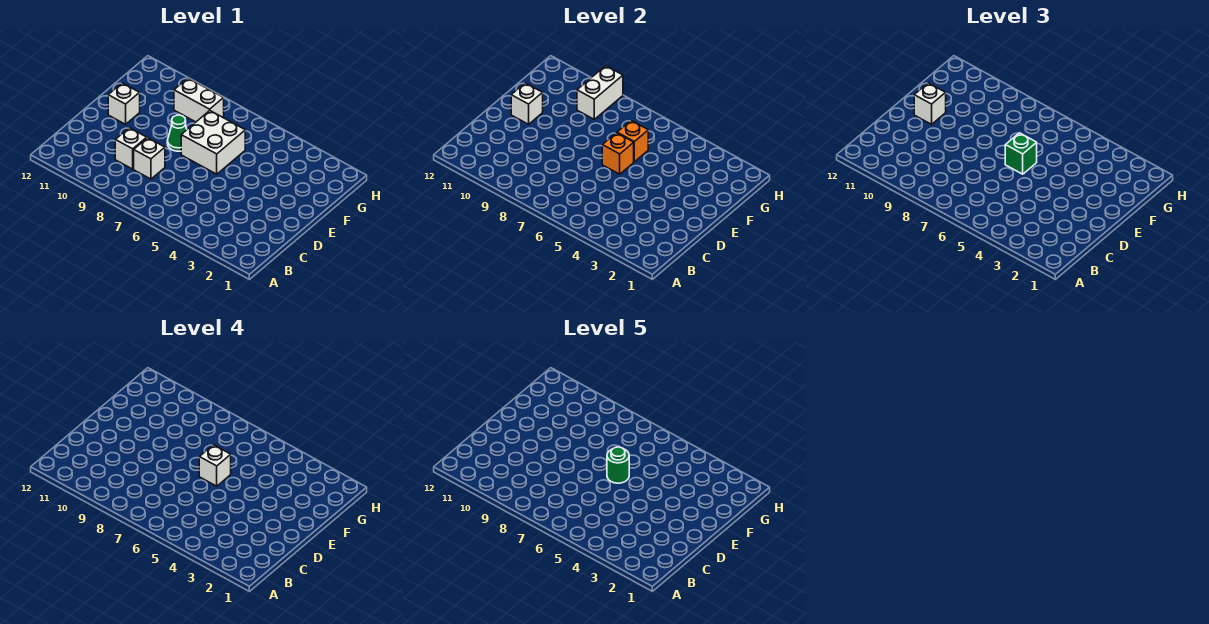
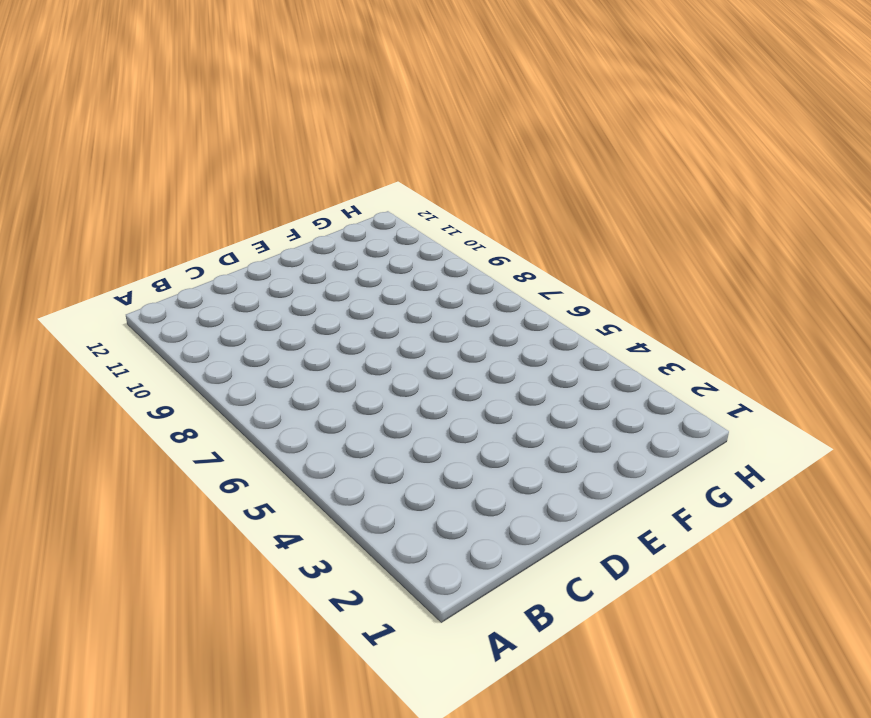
none -> white brick C8 level 1
none -> white brick C9 level 1
none -> white brick E6:F7 level 1

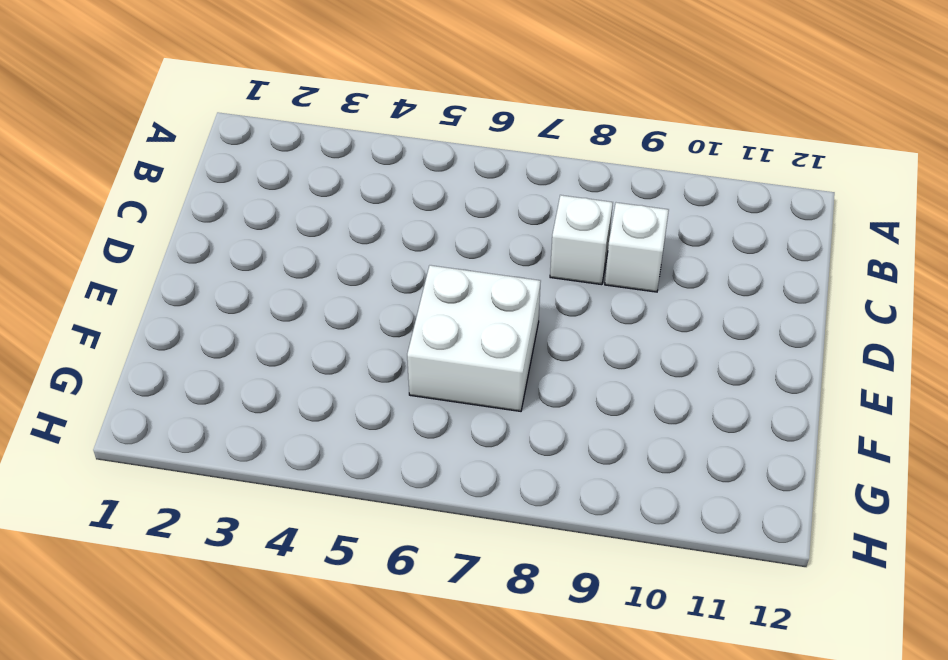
none -> green cone E8 level 1
none -> white brick E11 level 1
none -> white brick G8:G9 level 1

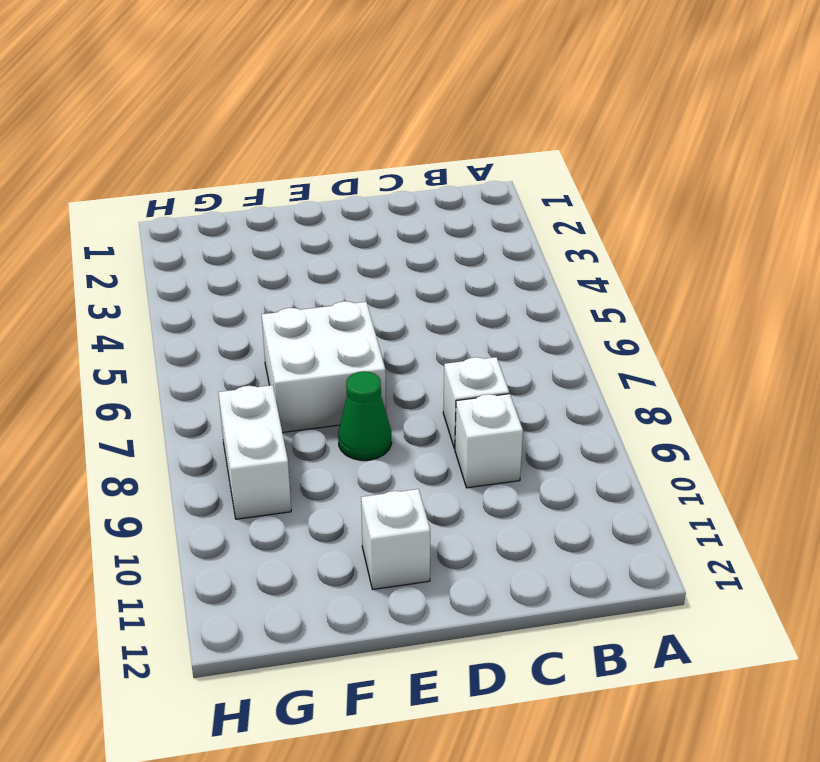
none -> orange brick E6 level 2
none -> white brick E11 level 2
none -> orange brick F6 level 2

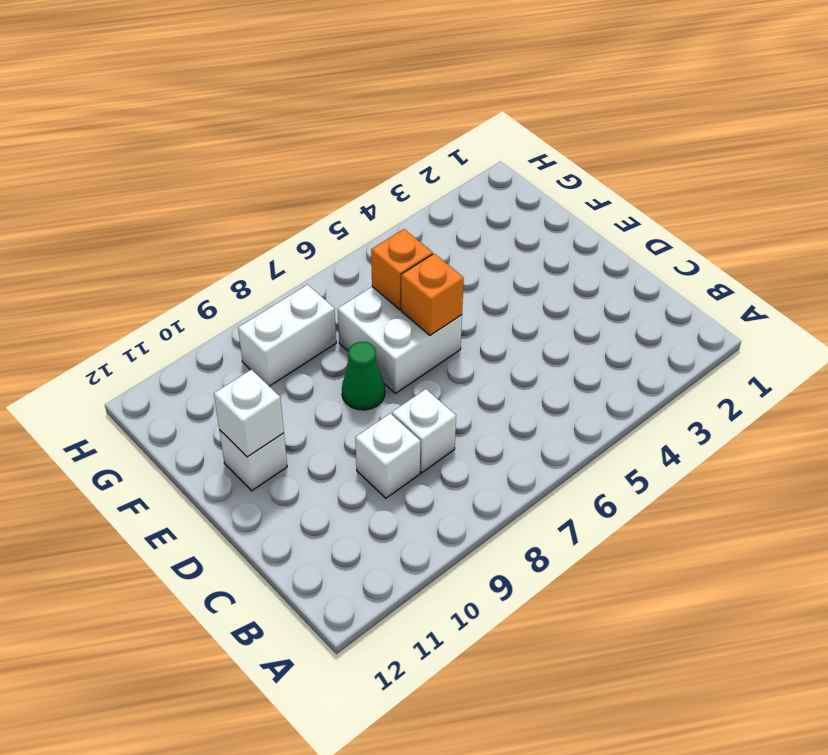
none -> white brick G9:H9 level 2
none -> green brick E6 level 3
none -> white brick E11 level 3

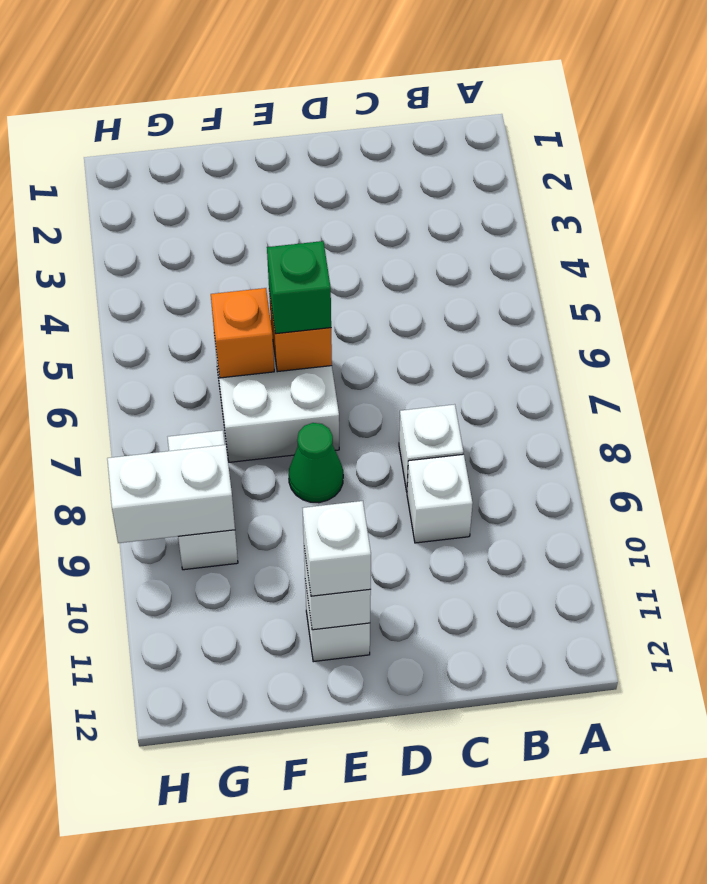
none -> white brick E6 level 4
none -> green round brick E6 level 5

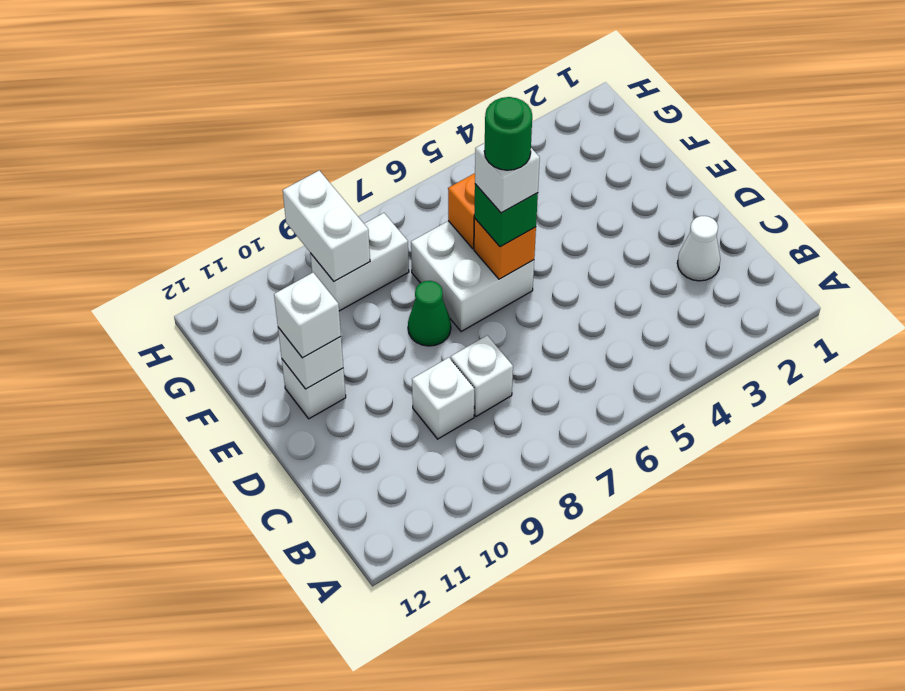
white cone C2 level 1 -> none

